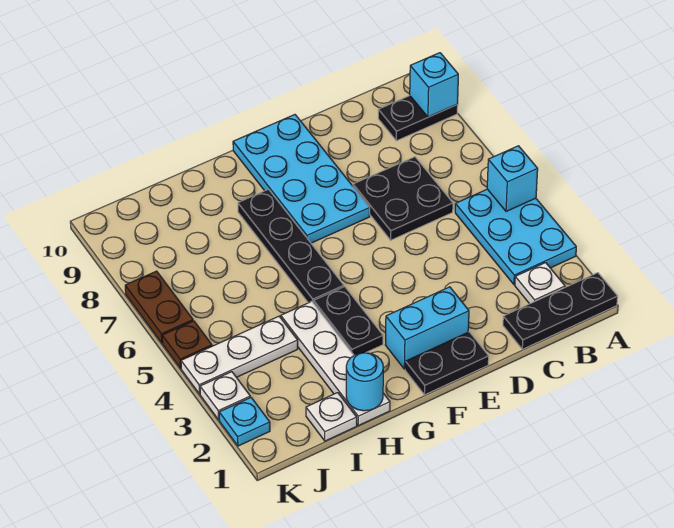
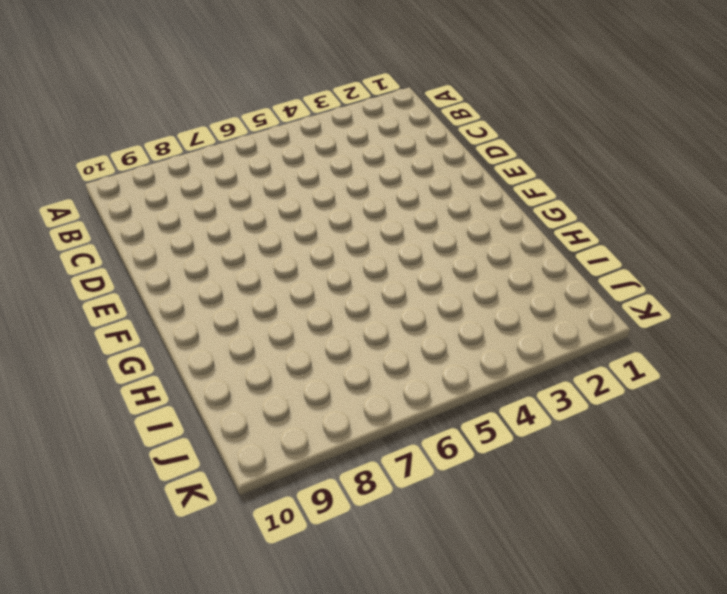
none -> black plate A1:C1 level 1
none -> cyan plate A3:B5 level 1
none -> black plate A9:B9 level 1

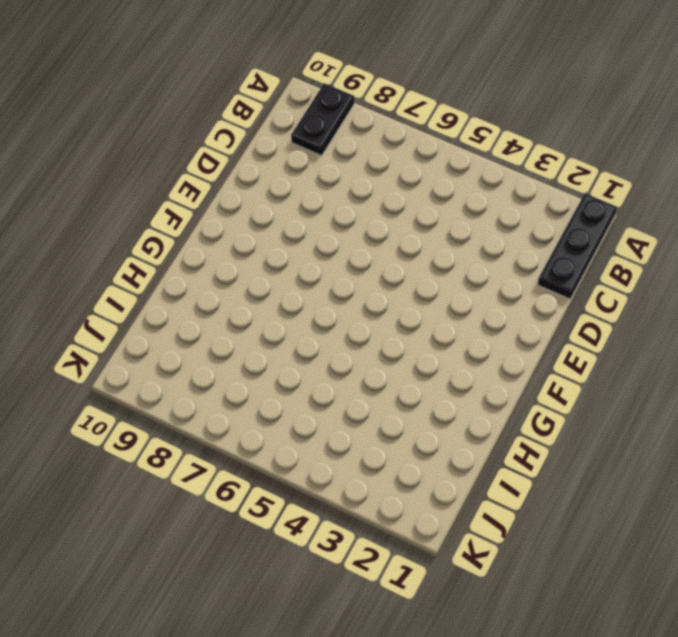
none -> cyan plate A3:B5 level 1
none -> white plate B2 level 1
none -> black plate C6:D7 level 1

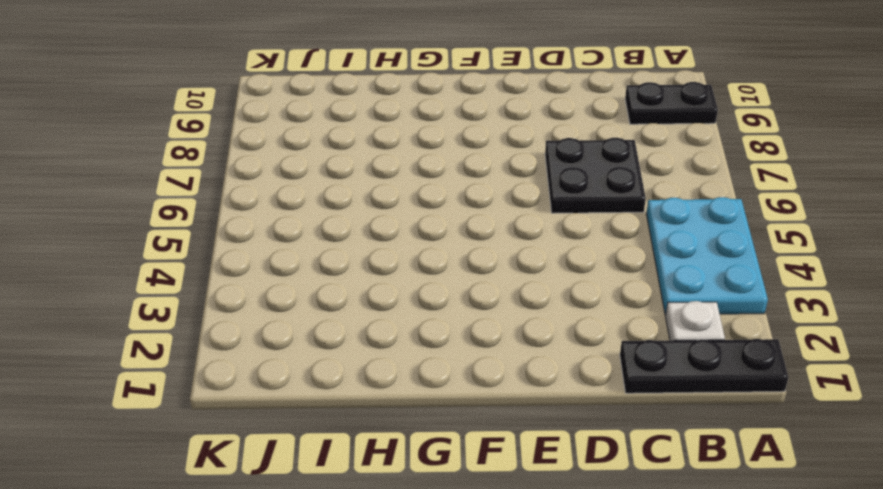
none -> black plate E1:F1 level 1
none -> cyan brick E2:F2 level 1
none -> cyan plate E7:F10 level 1

